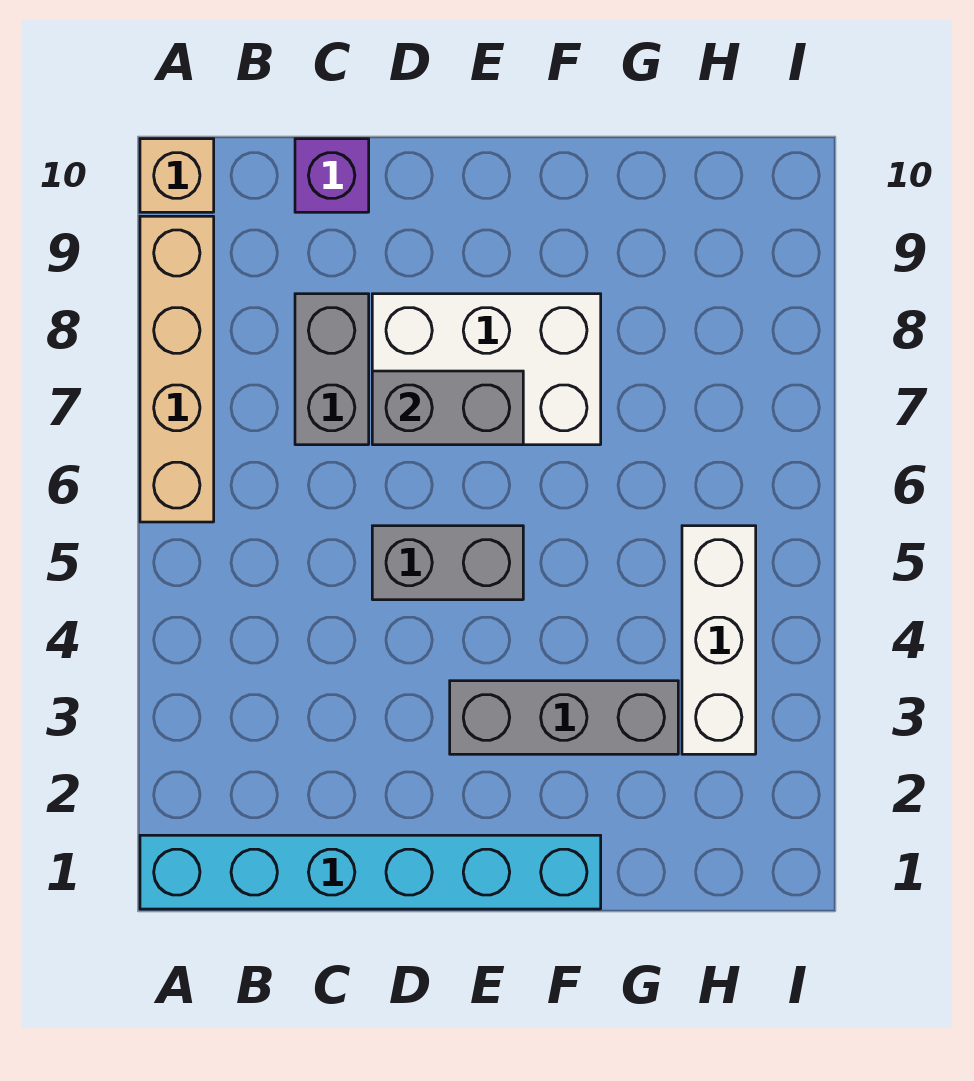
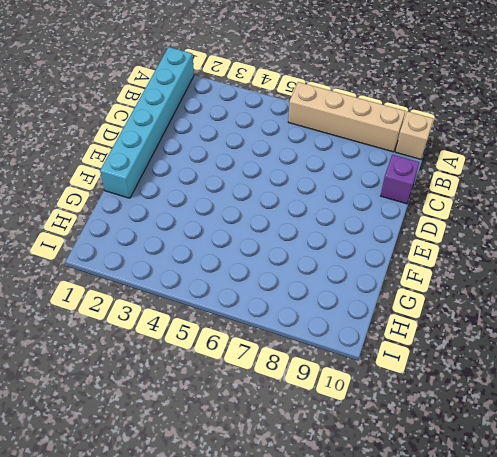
none -> grey brick C7:C8 level 1
none -> grey brick D5:E5 level 1

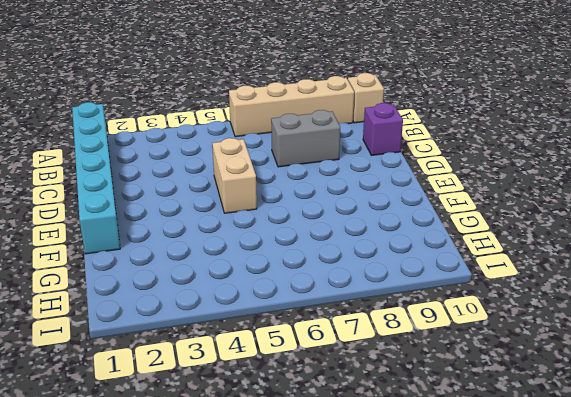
tan brick D5:E5 level 1 -> grey brick D5:E5 level 1
none -> white brick D7:F8 level 1
none -> grey brick E3:G3 level 1

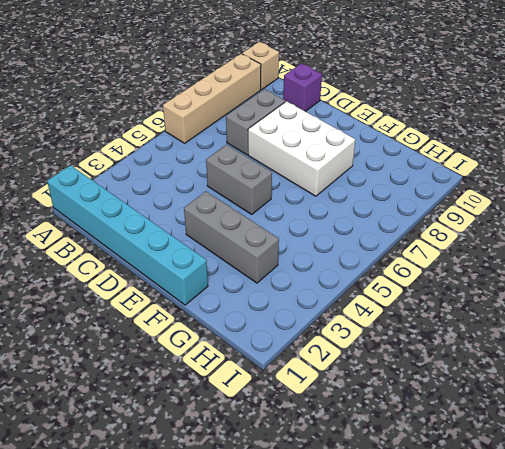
none -> white brick H3:H5 level 1
none -> grey brick D7:E7 level 2

